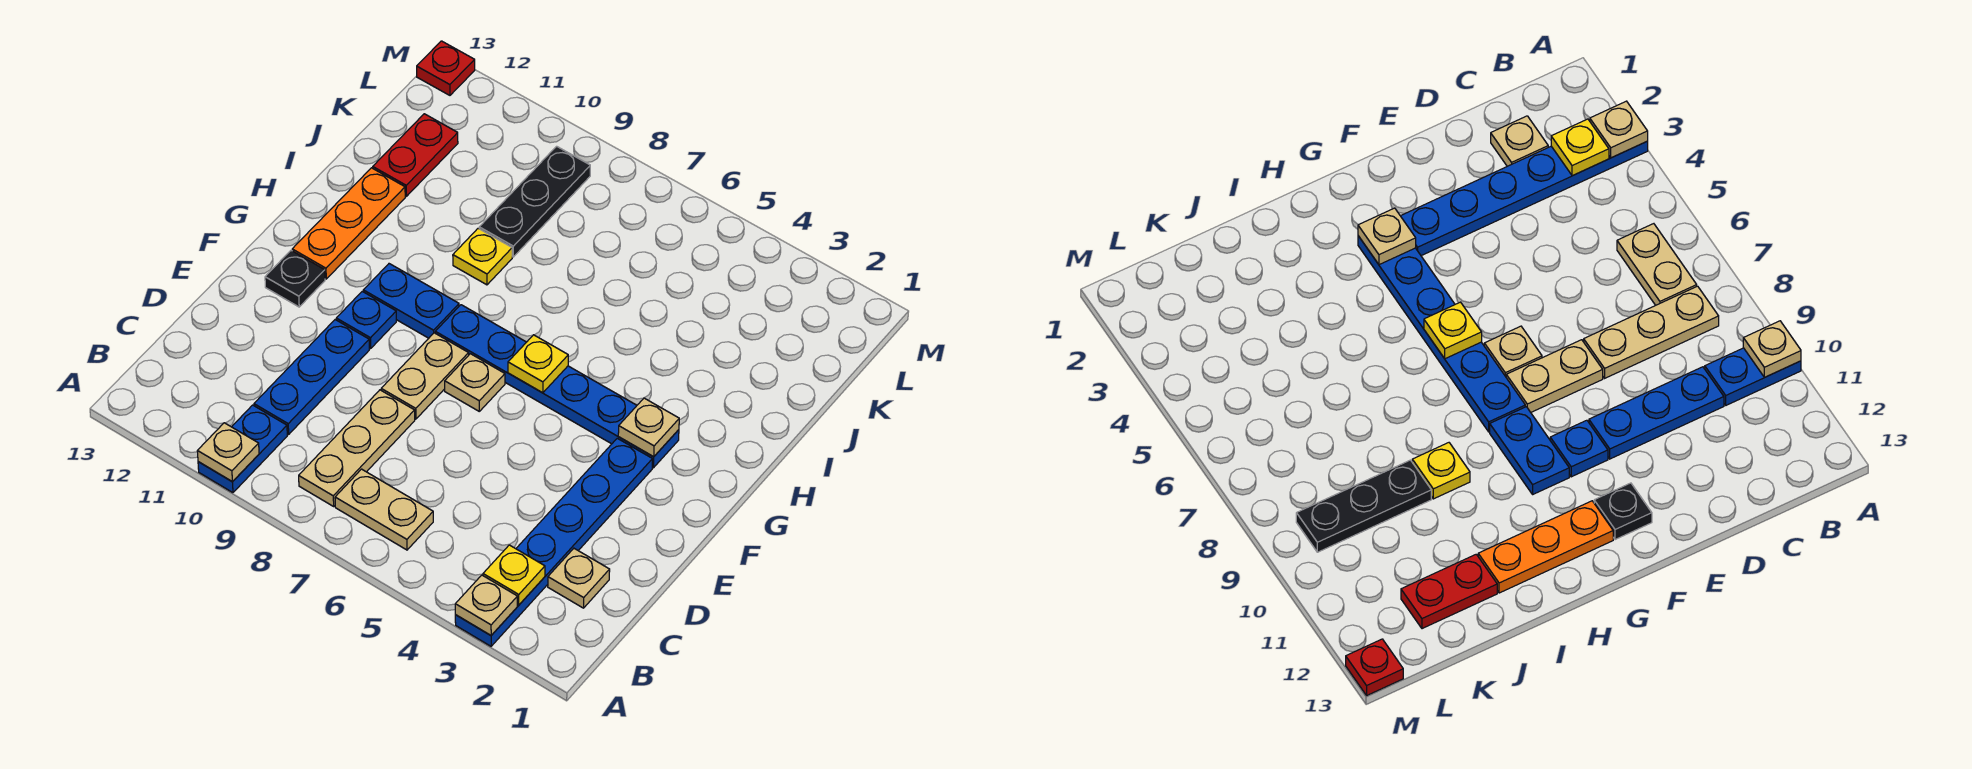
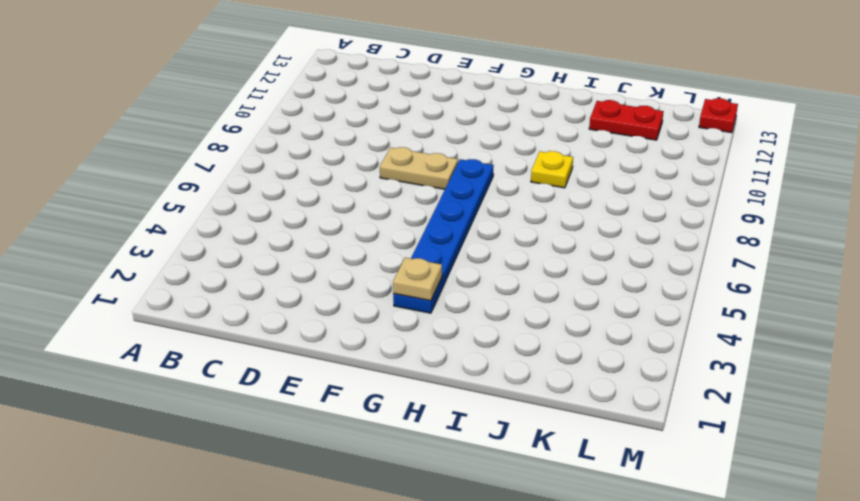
none -> blue plate A3:F3 level 1
none -> blue plate A10:B10 level 1
none -> tan plate B6:B7 level 1

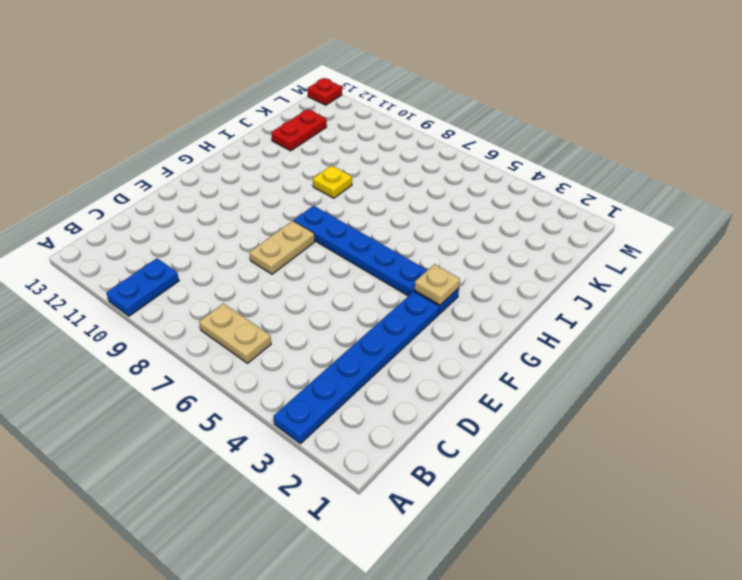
none -> tan plate B8:D8 level 1
none -> tan plate C2 level 1
none -> blue plate C10:E10 level 1

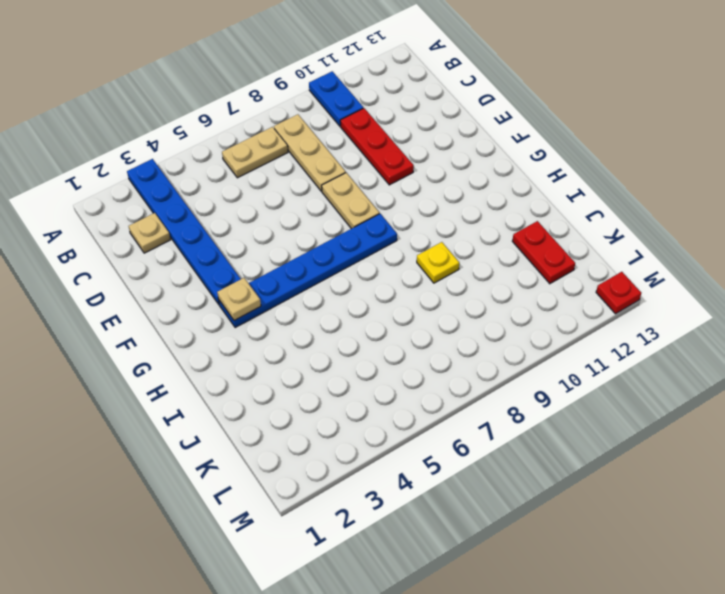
red plate C10:E10 level 1 -> blue plate C10:E10 level 1
none -> tan plate F7 level 1
none -> blue plate F10 level 1
none -> black plate F12 level 1

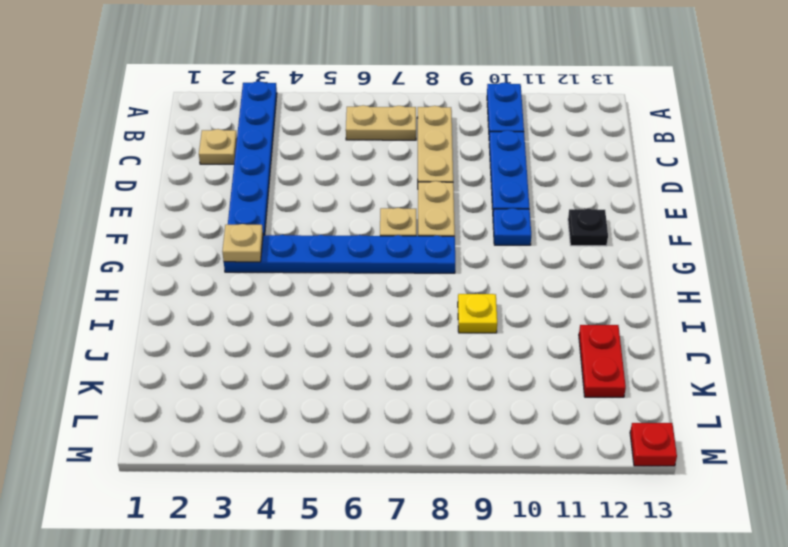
none -> blue plate G9:G10 level 1
none -> orange plate G12:I12 level 1
none -> black plate J9:L9 level 1

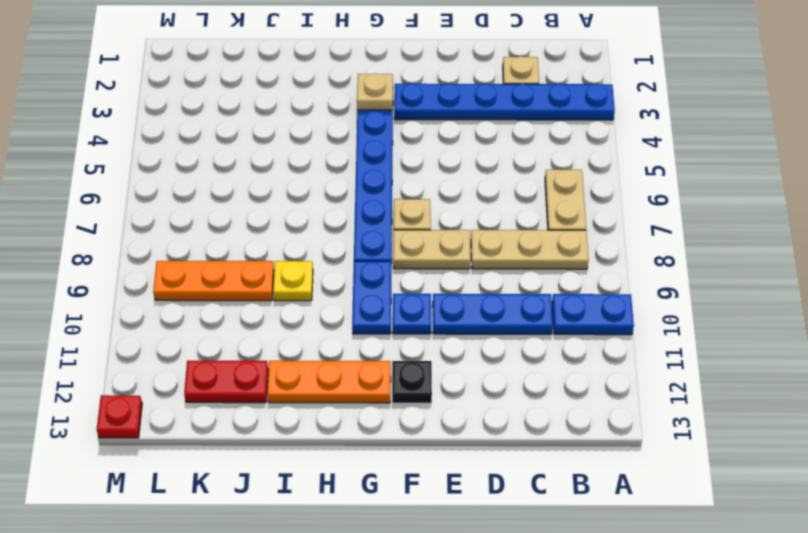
orange plate J9:L9 level 1 -> black plate J9:L9 level 1
none -> tan plate A3 level 2
none -> tan plate A10 level 2
none -> yellow plate B3 level 2

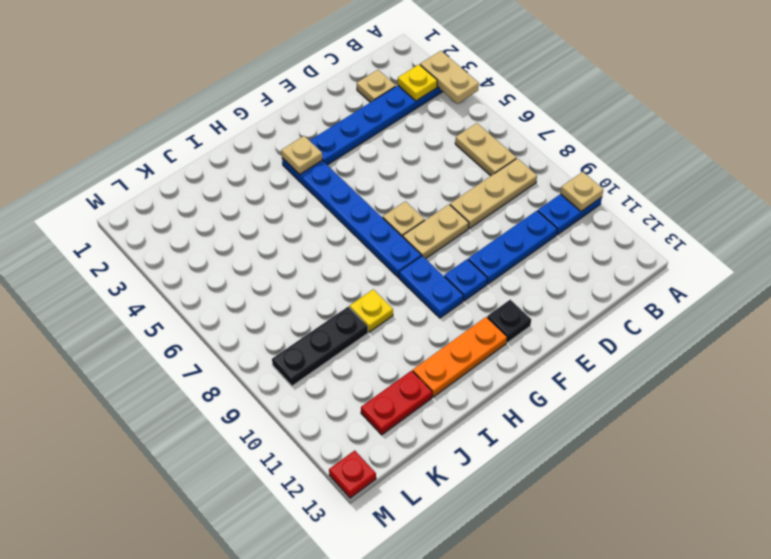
tan plate A3:A4 level 2 -> tan plate A3 level 2
none -> yellow plate G6 level 2

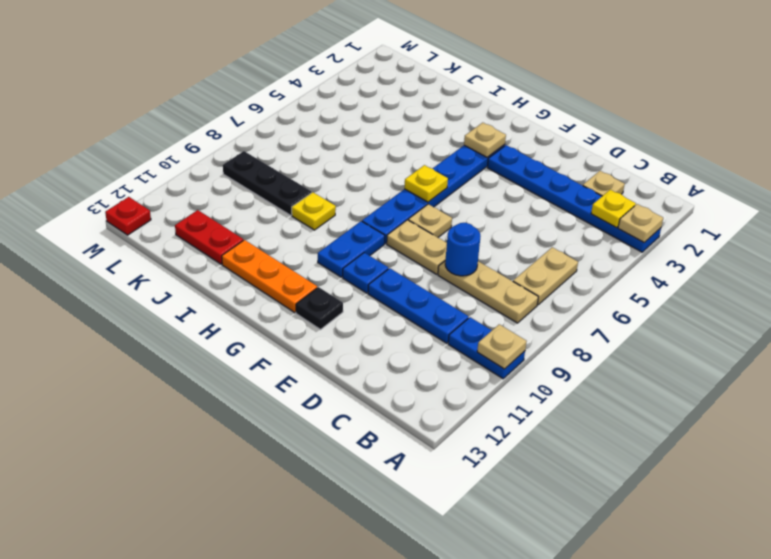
blue round brick D8 level 2 -> none

